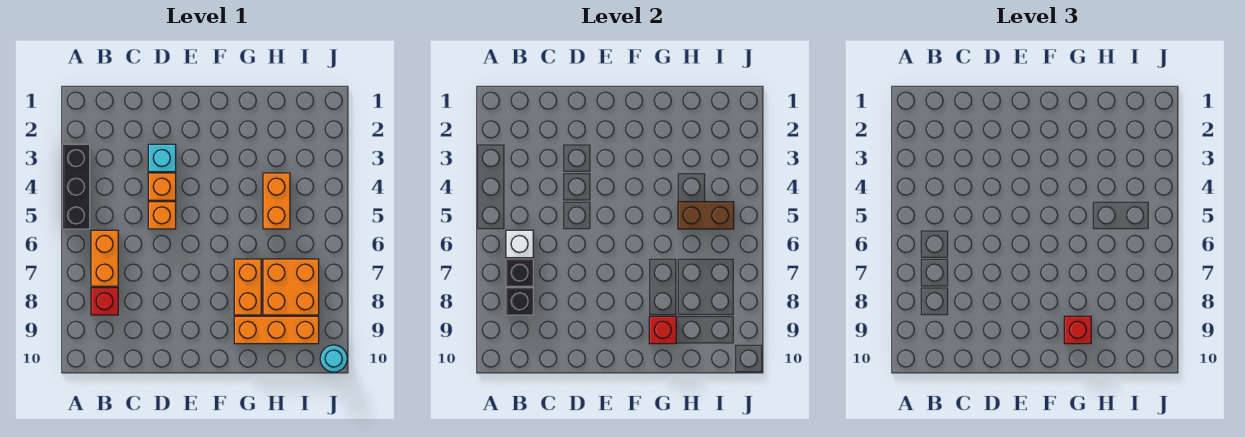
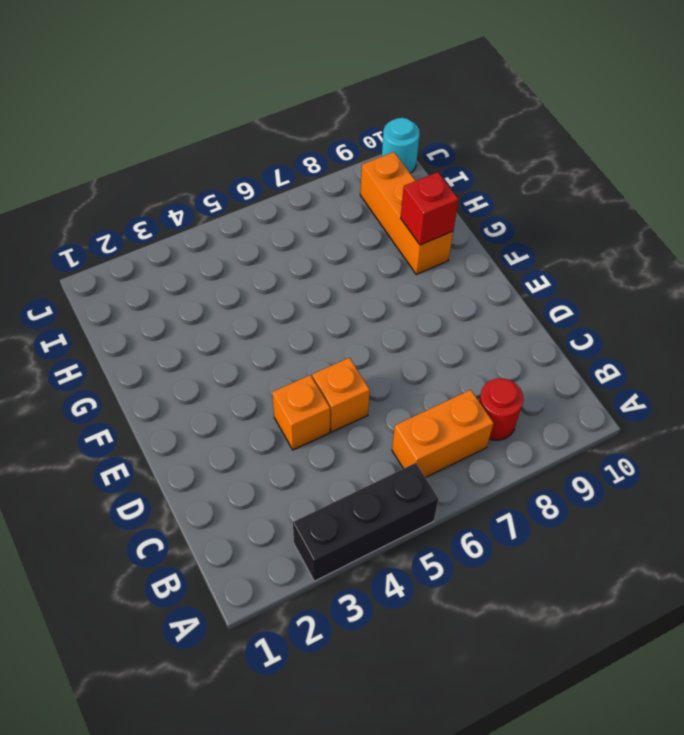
red round brick B8 level 1 -> red brick B8 level 1
none -> cyan brick D3 level 1
none -> orange brick G7:G8 level 1
none -> orange brick H4:H5 level 1

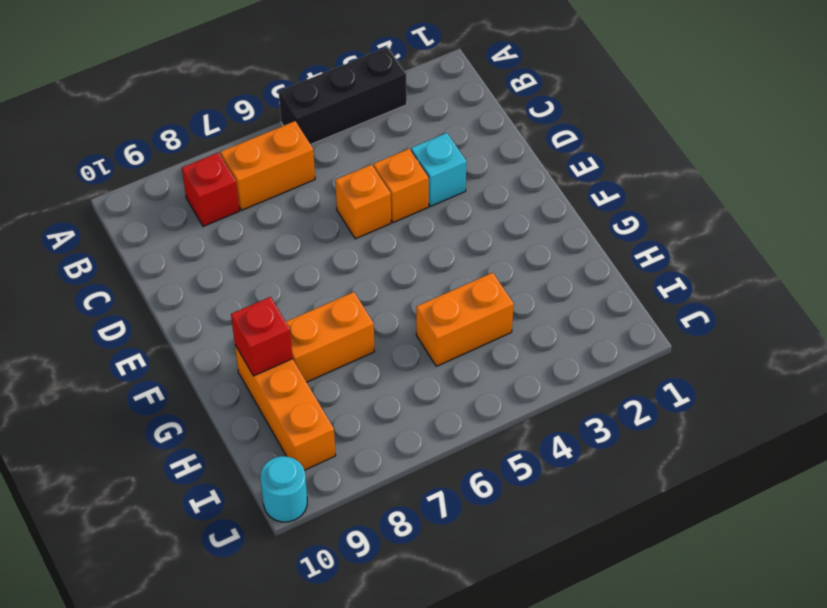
none -> orange brick H7:I8 level 1
none -> white brick B6 level 2
none -> black brick B7 level 2

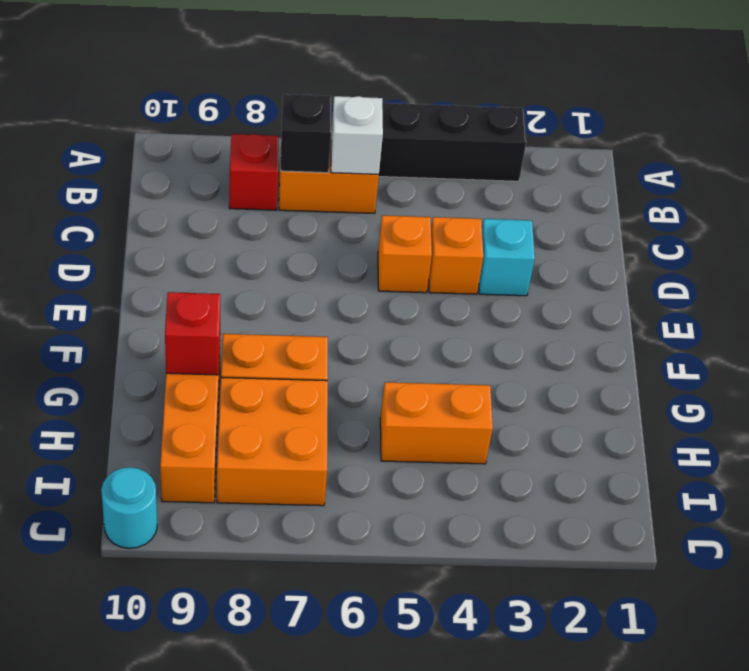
none -> black brick B8 level 2
none -> brown brick H5:I5 level 2
none -> red brick G9 level 3

